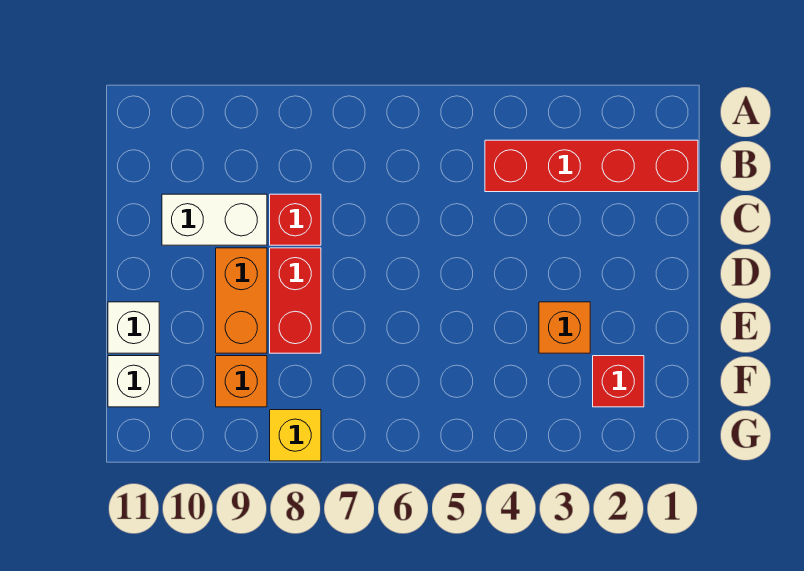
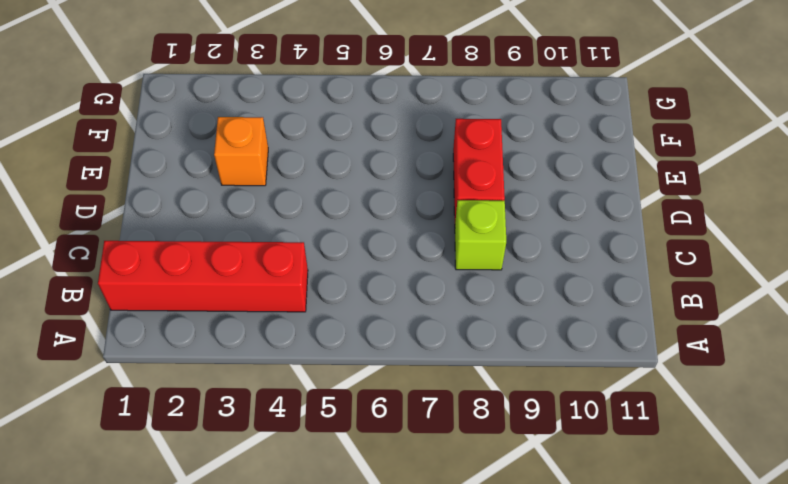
lime brick C8 level 1 -> red brick C8 level 1
none -> white brick C9:C10 level 1
none -> orange brick D9:E9 level 1

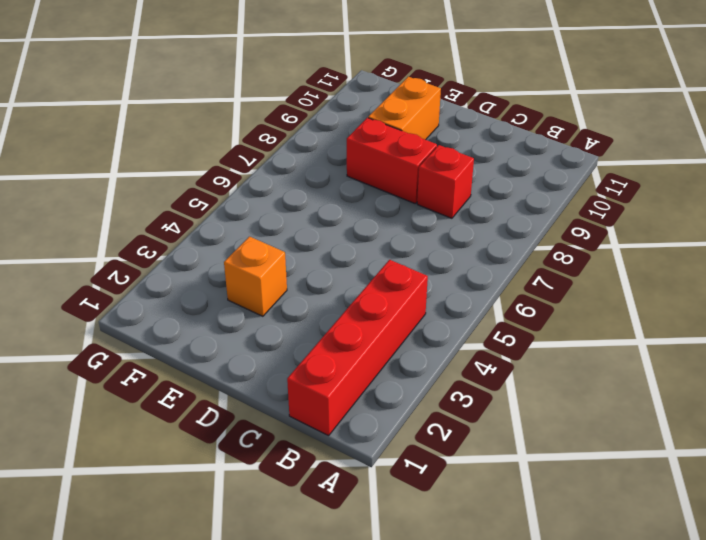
orange brick E9:E10 level 1 -> orange brick D9:E9 level 1
none -> white brick C9:C10 level 1
none -> white brick E11 level 1

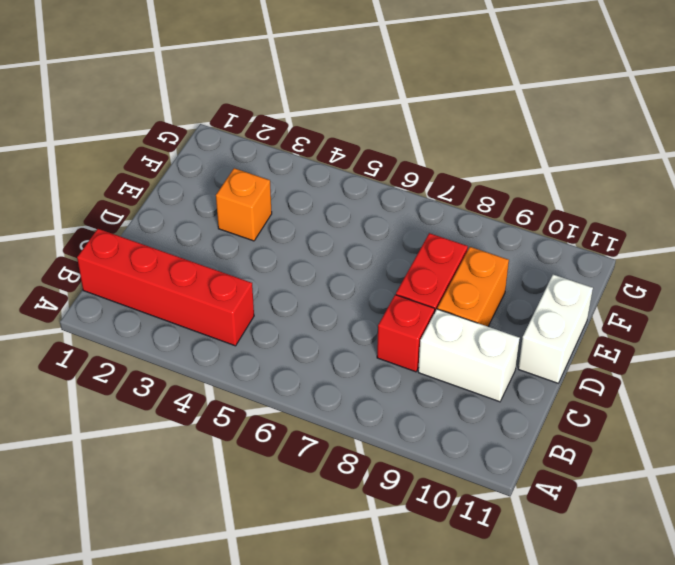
white brick D11:E11 level 1 -> white brick E11 level 1
none -> red brick F2 level 1
none -> orange brick F9 level 1

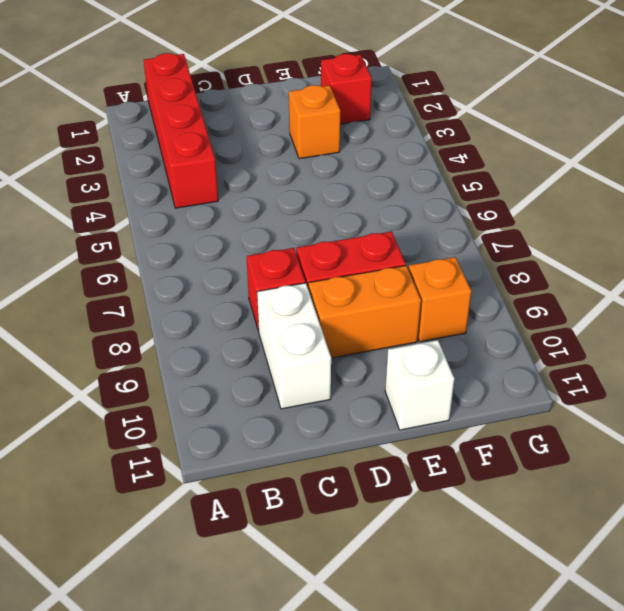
none -> white brick F11 level 1
none -> yellow brick G8 level 1

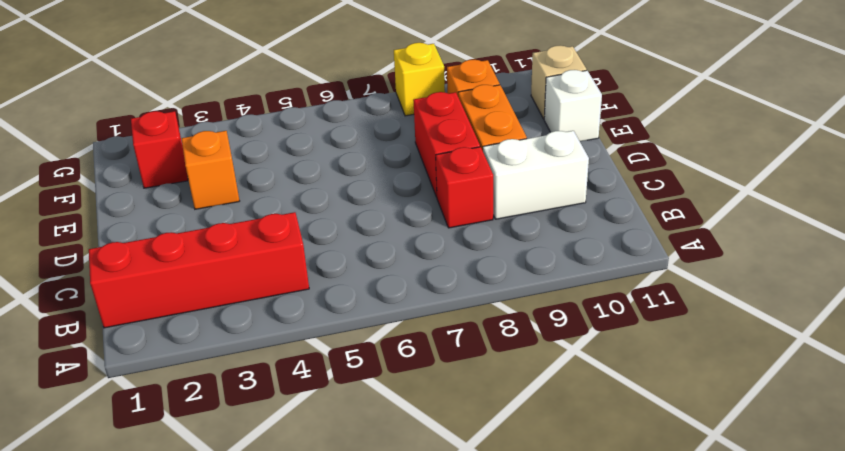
tan brick F11 level 1 -> white brick F11 level 1

